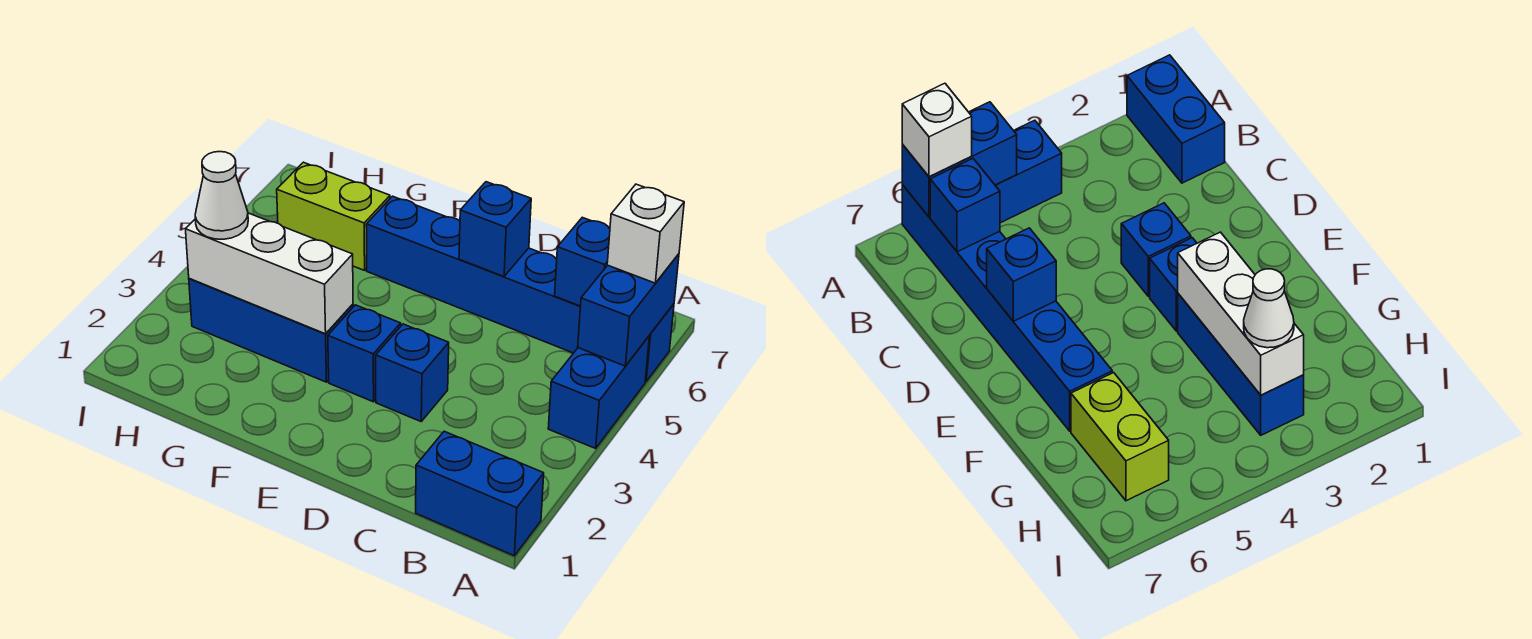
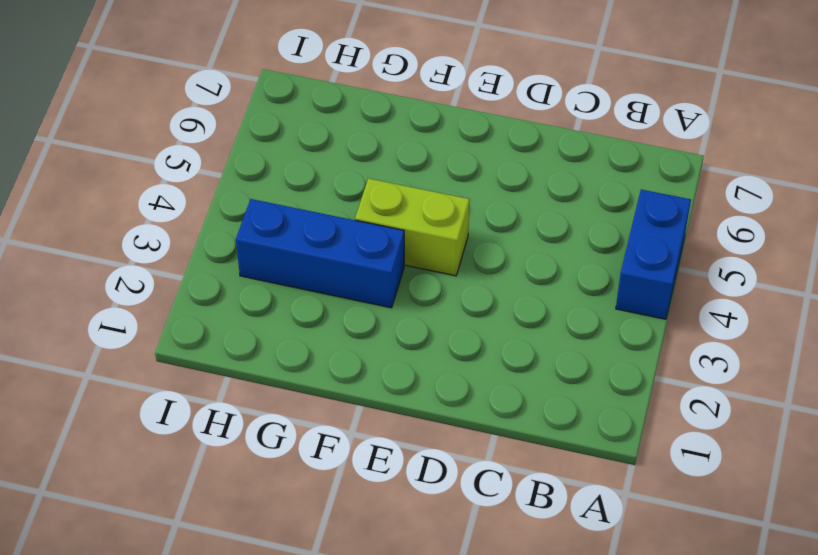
lime brick E4:F4 level 1 -> lime brick G6:H6 level 1
none -> blue brick A1:B1 level 1
none -> blue brick A6:F6 level 1
none -> blue brick D3 level 1

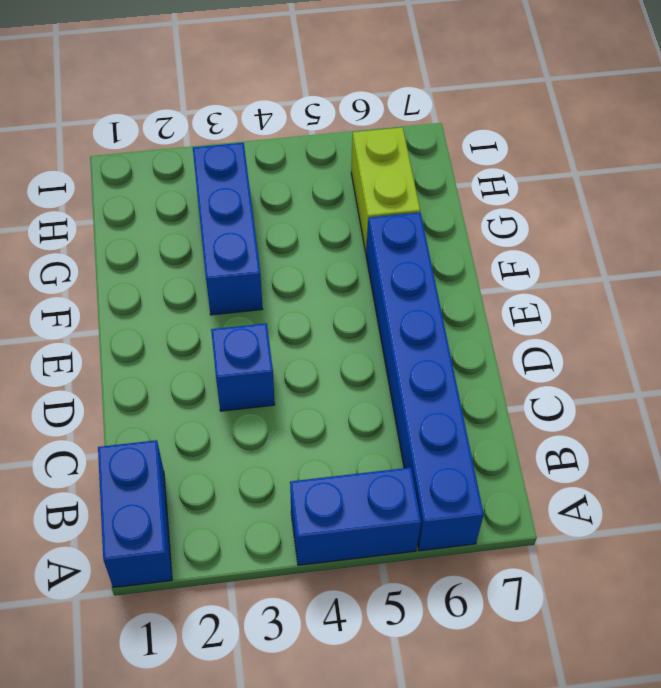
none -> blue brick E3 level 1
none -> blue brick A5:A6 level 2
none -> blue brick B6 level 2

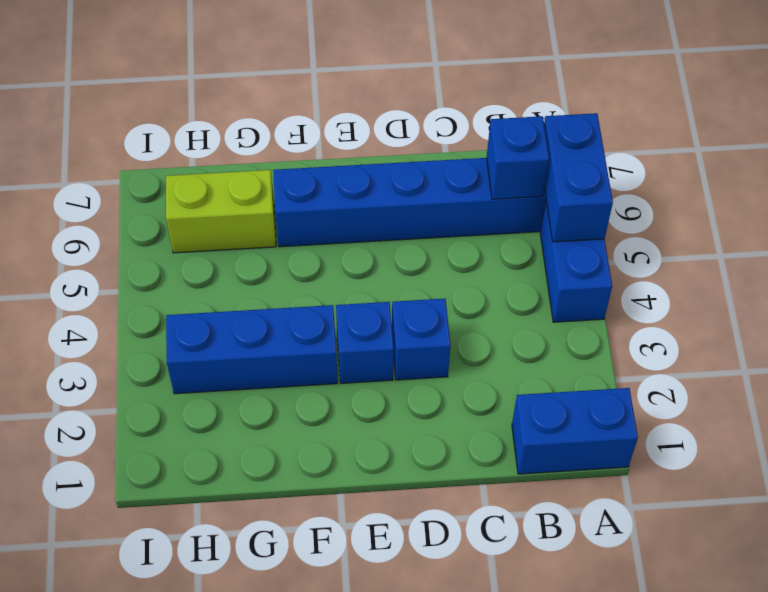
none -> blue brick D6 level 2
none -> white brick F3:H3 level 2
none -> white brick A6 level 3

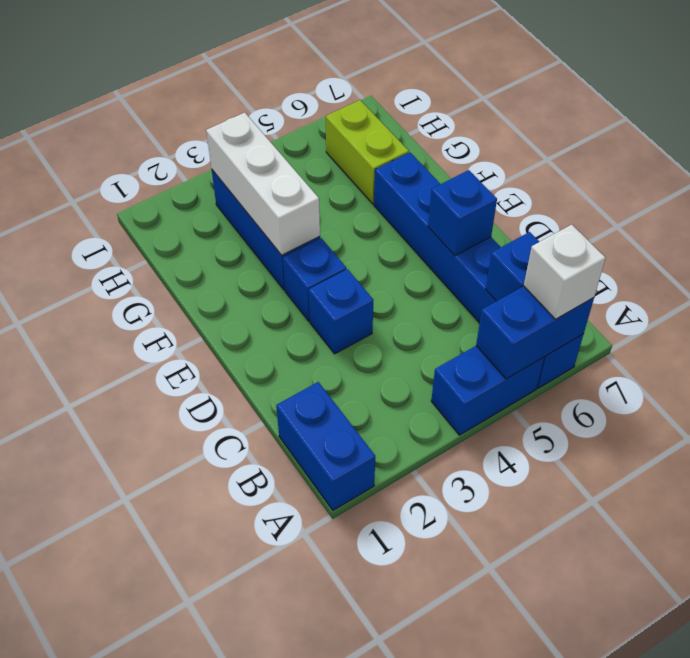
none -> white cone H3 level 3

